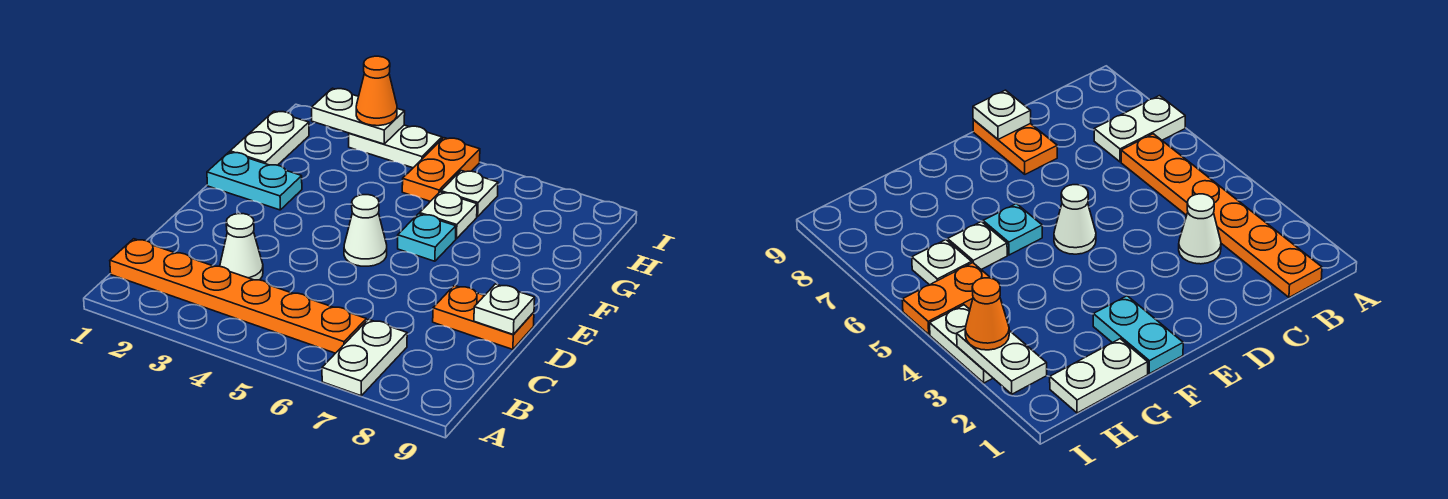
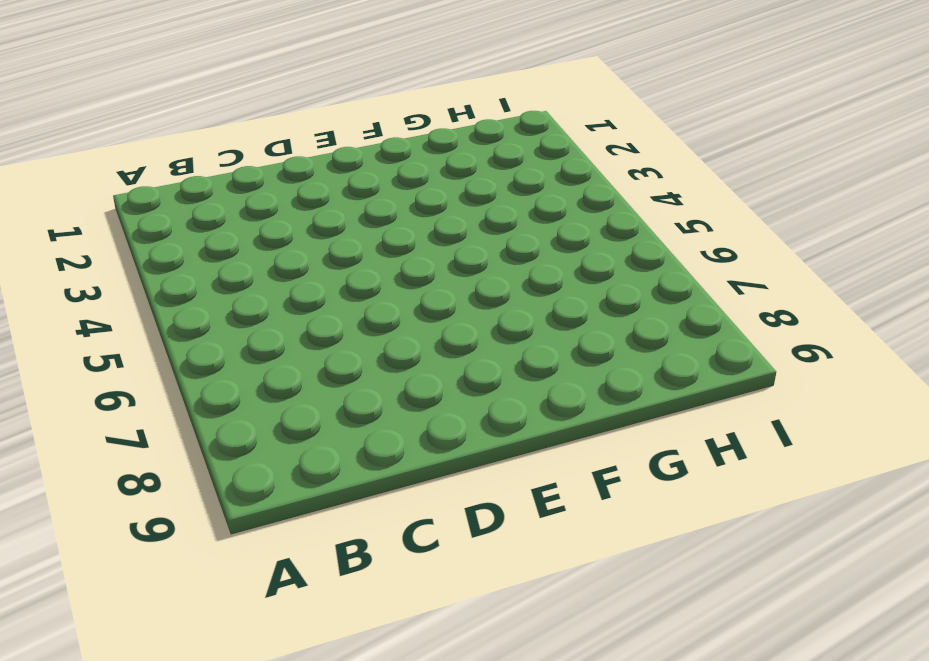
none -> white plate A7:B7 level 1
none -> orange plate B1:B6 level 1
none -> white cone C3 level 1

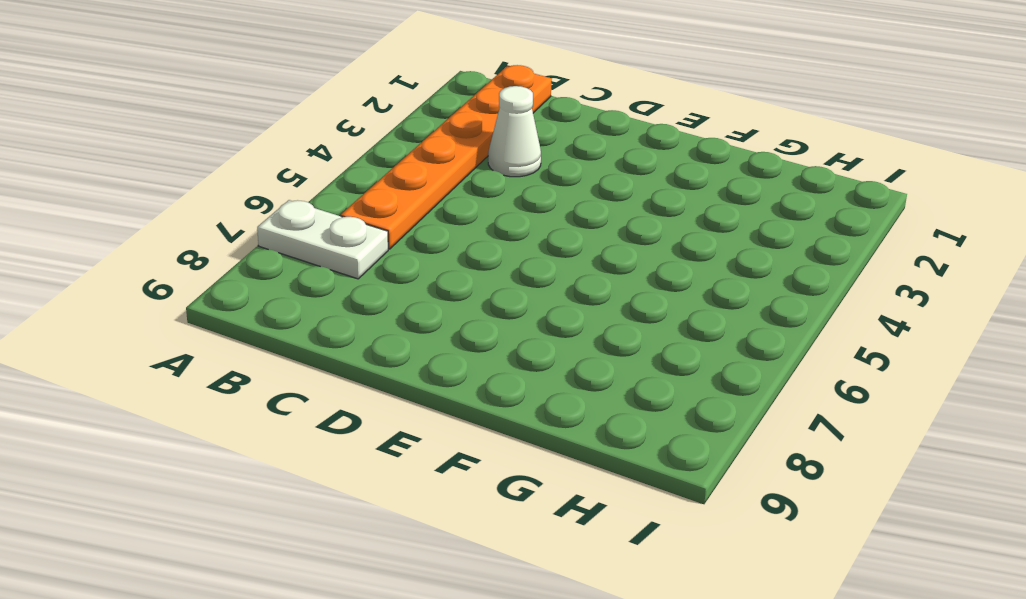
none -> orange plate D8:D9 level 1
none -> white cone E5 level 1
none -> cyan plate F1:F2 level 1

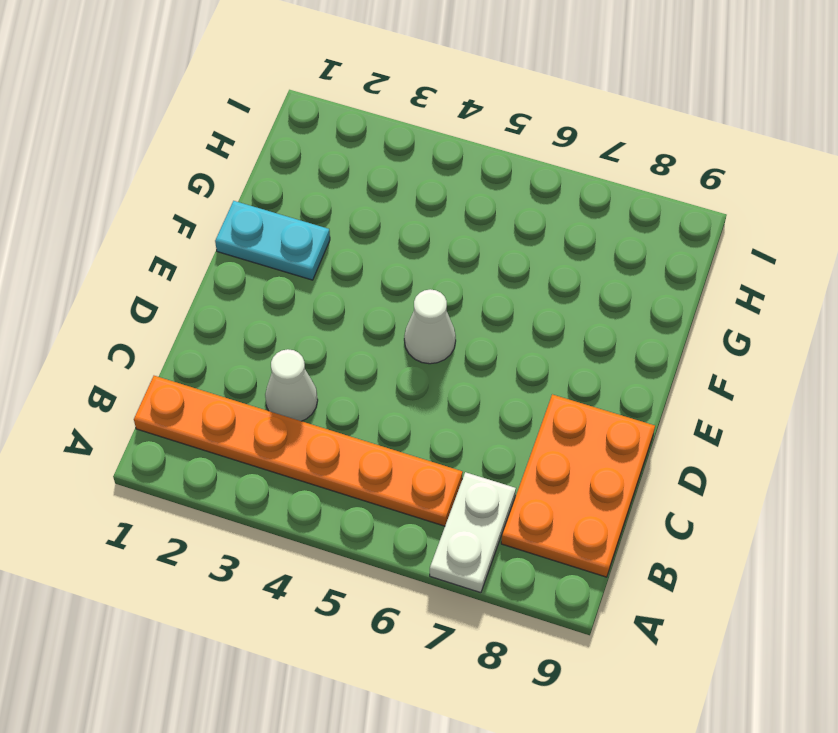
orange plate B8:D9 level 1 -> orange plate D8:D9 level 1
none -> cyan plate F6 level 1
none -> white plate G1:H1 level 1
none -> white plate G6 level 1

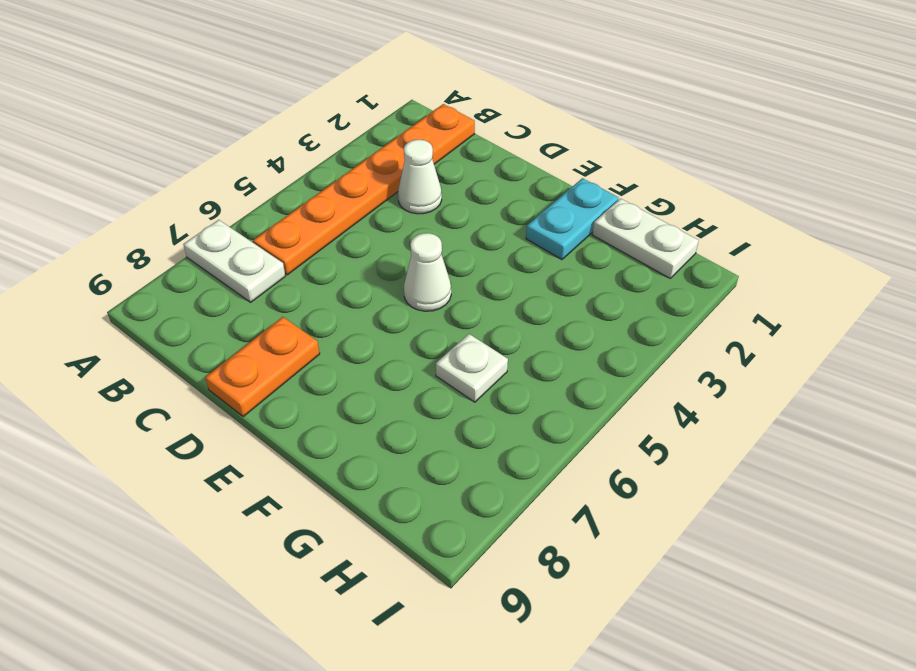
none -> cyan plate F6 level 1
none -> orange plate H5:I5 level 1
none -> white plate H6 level 1

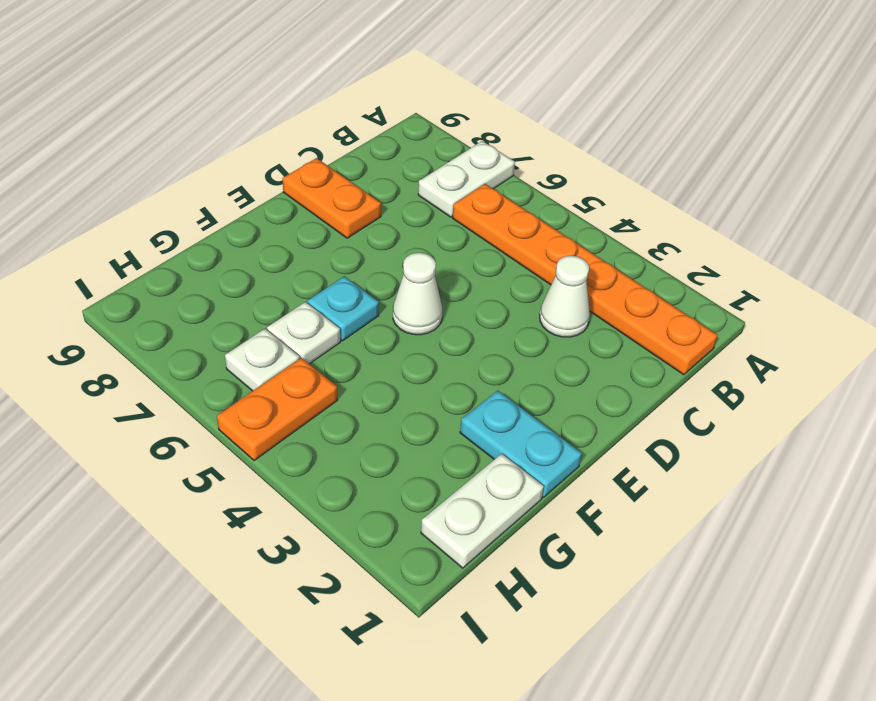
none -> white plate I3:I4 level 1
none -> white plate D9 level 2
none -> white plate I2:I3 level 2

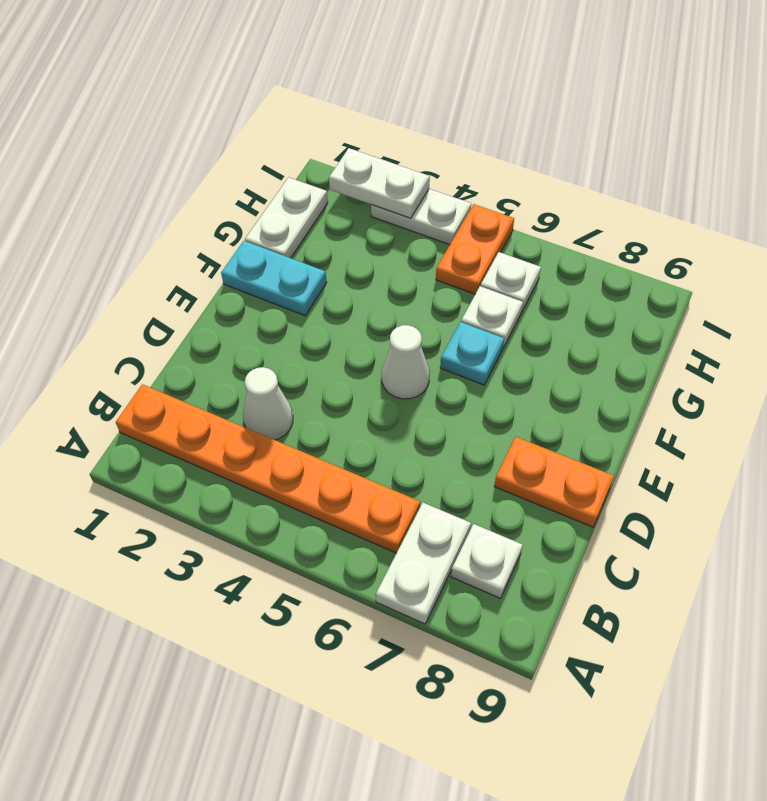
white plate B8 level 1 -> white plate D9 level 2
none -> orange cone I3 level 3

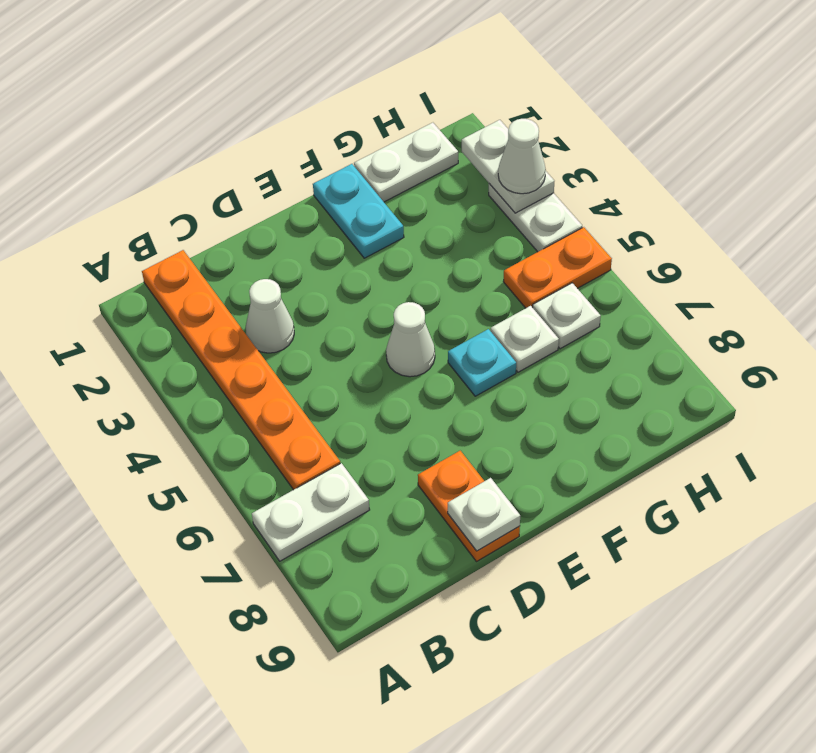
white cone I3 level 3 -> orange cone I3 level 3

